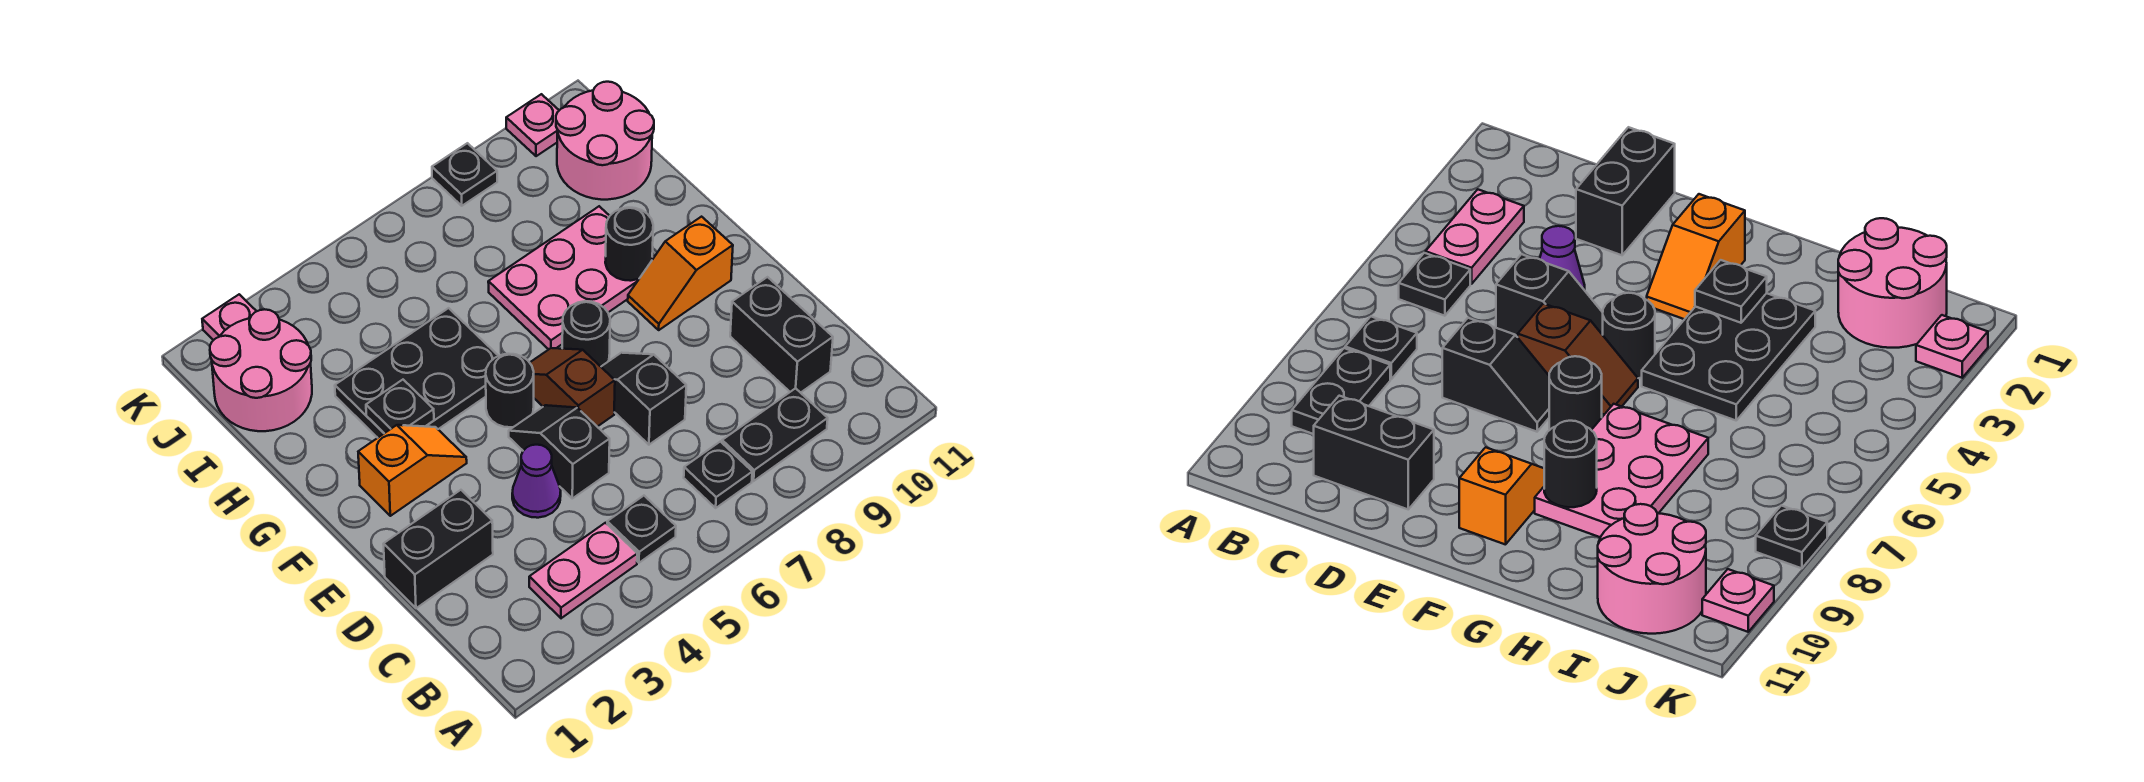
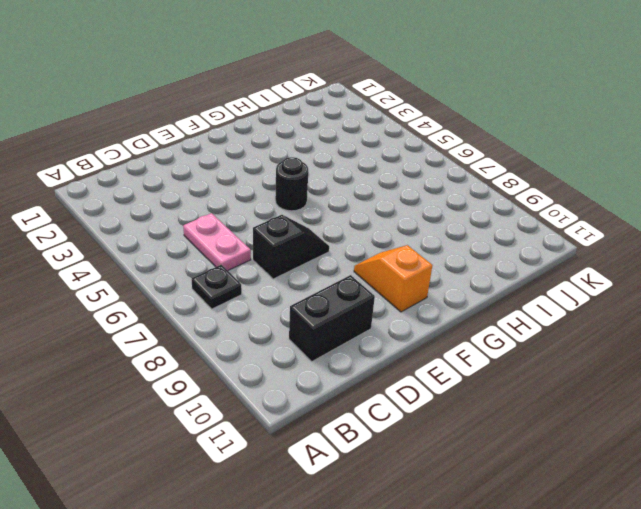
pink plate C5:C6 level 1 -> pink plate B3:B4 level 1
none -> black plate B5 level 1
none -> black plate B8:B9 level 1
none -> black brick D1:D2 level 1

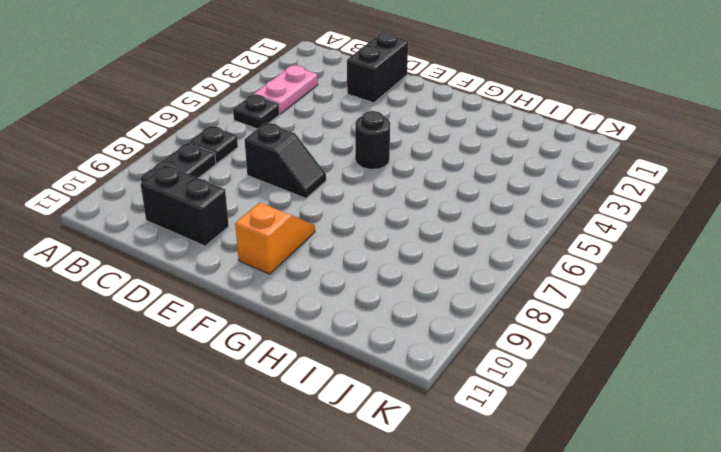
none -> purple cone D4 level 1
none -> black slope D5:E5 level 1 top D
none -> brown slope E6:F6 level 1 top E

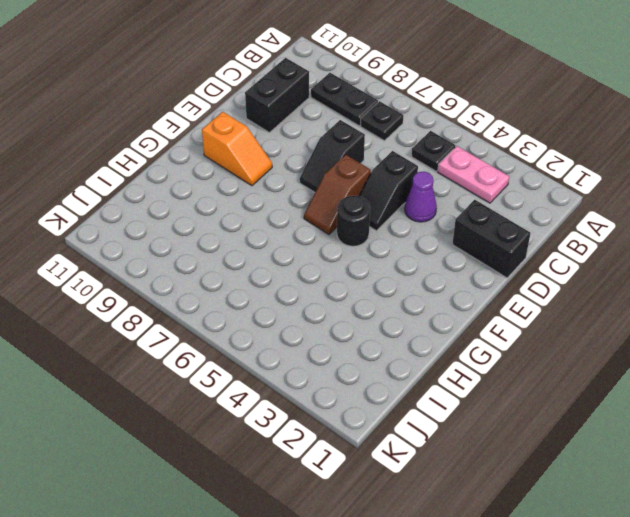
none -> orange slope F2:F3 level 1 top 2
none -> black round brick F7 level 1
none -> black plate G3:H5 level 1

